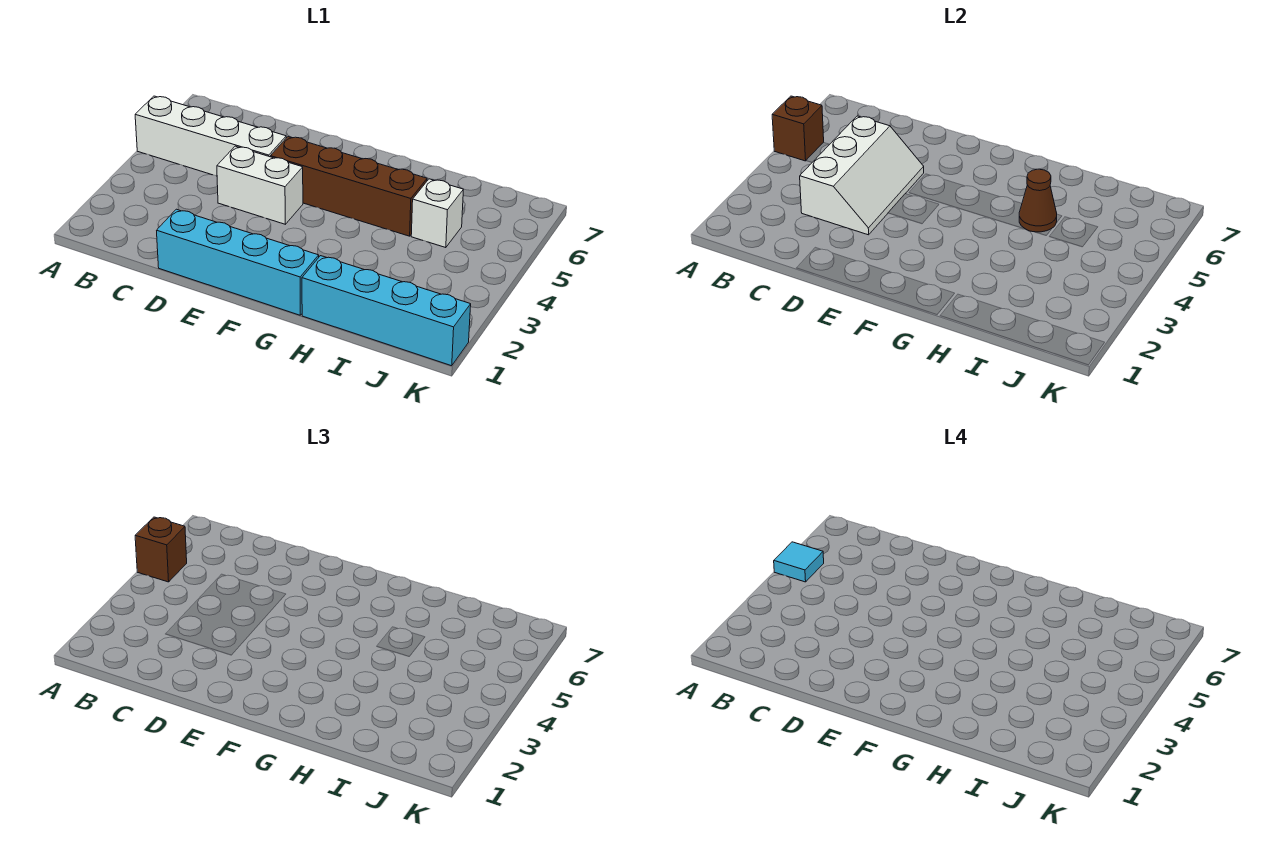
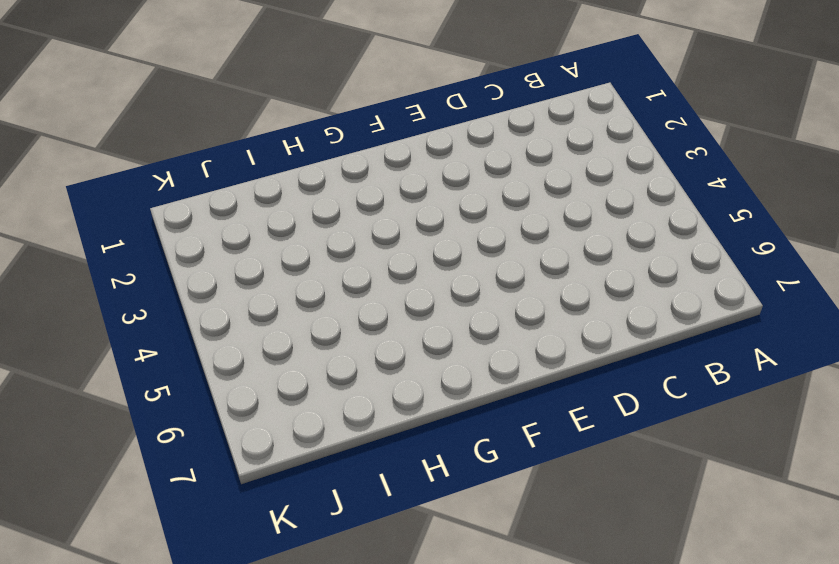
none -> white brick A5:D5 level 1
none -> cyan brick D1:G1 level 1

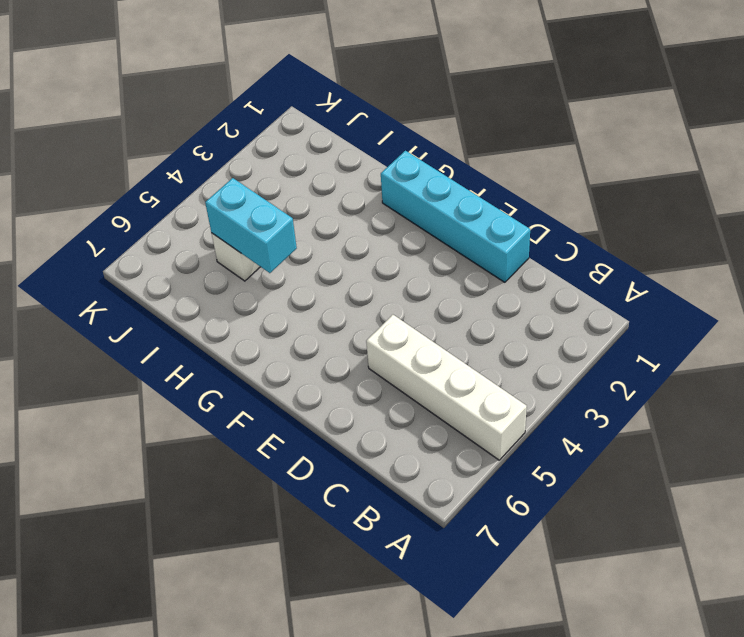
cyan brick H5:I5 level 2 -> brown cone H5 level 2
none -> white brick D4:E4 level 1
none -> brown brick E5:H5 level 1

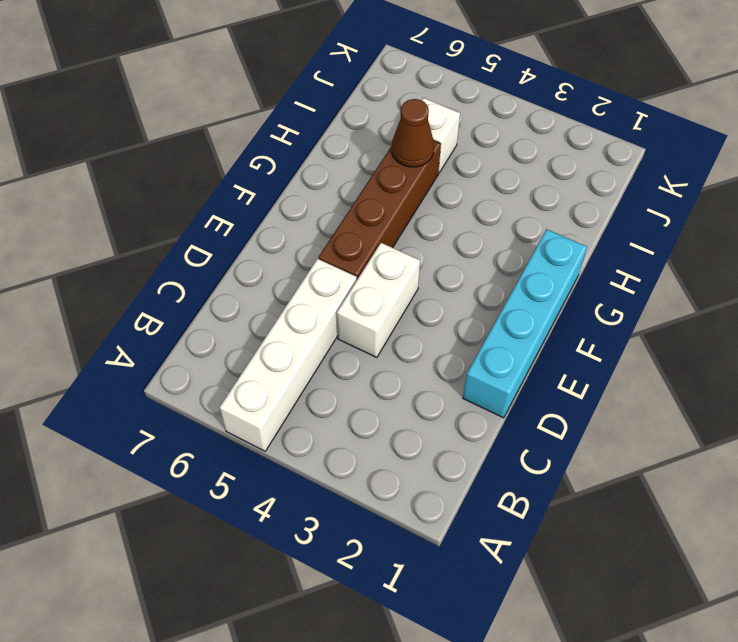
none -> cyan brick H1:K1 level 1
none -> brown brick A5 level 2

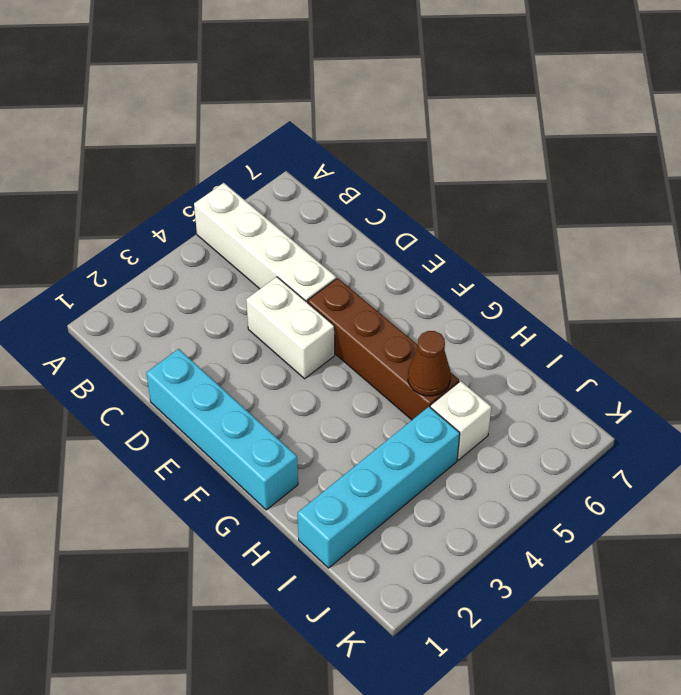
cyan brick I1:I4 level 1 -> cyan brick H1:K1 level 1
none -> brown brick A5 level 2
none -> white slope C3:D5 level 2 top C

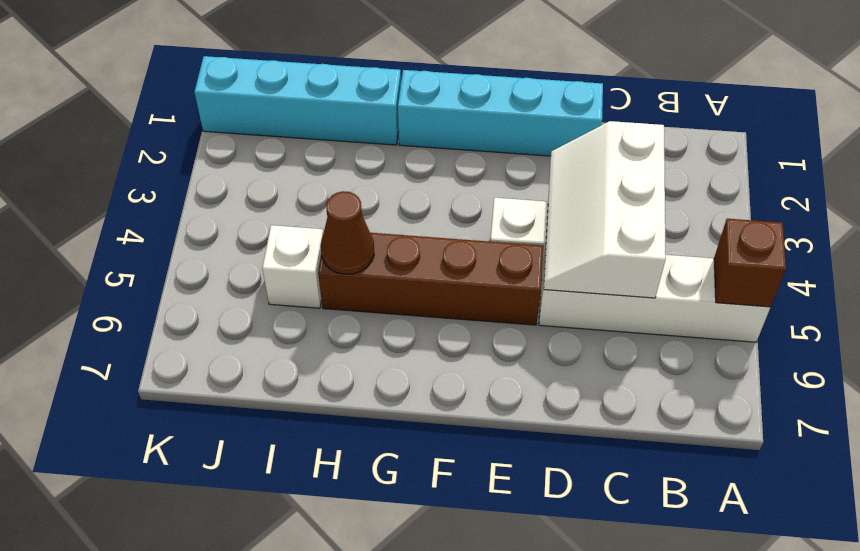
none -> brown brick A5 level 3
none -> cyan tile A5 level 4

